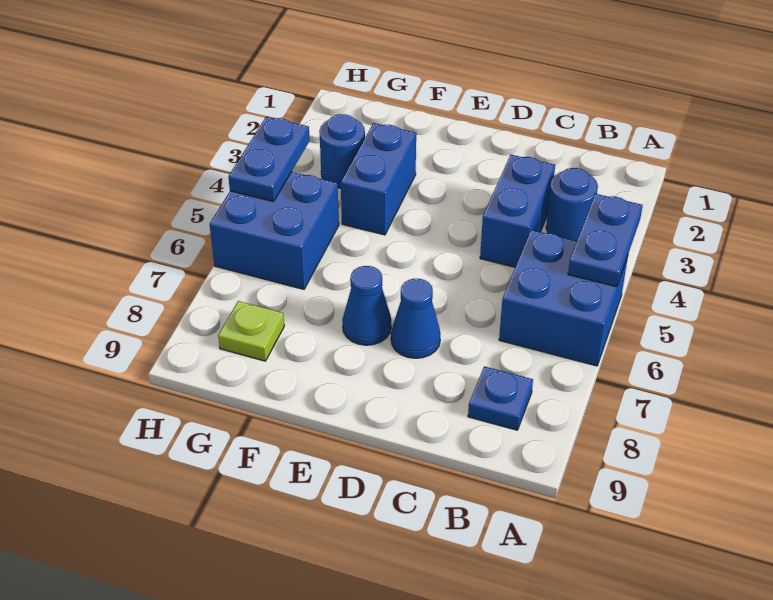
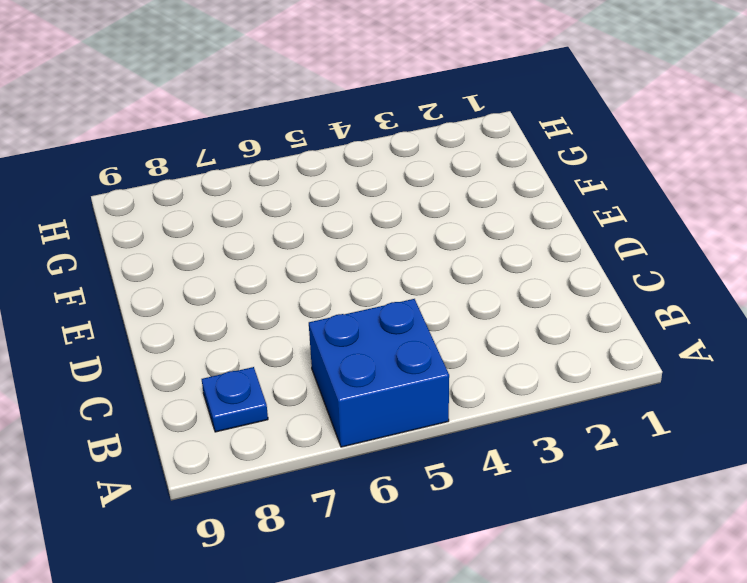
none -> blue round brick B3 level 1
none -> blue brick C3:C4 level 1
none -> blue cone D7 level 1

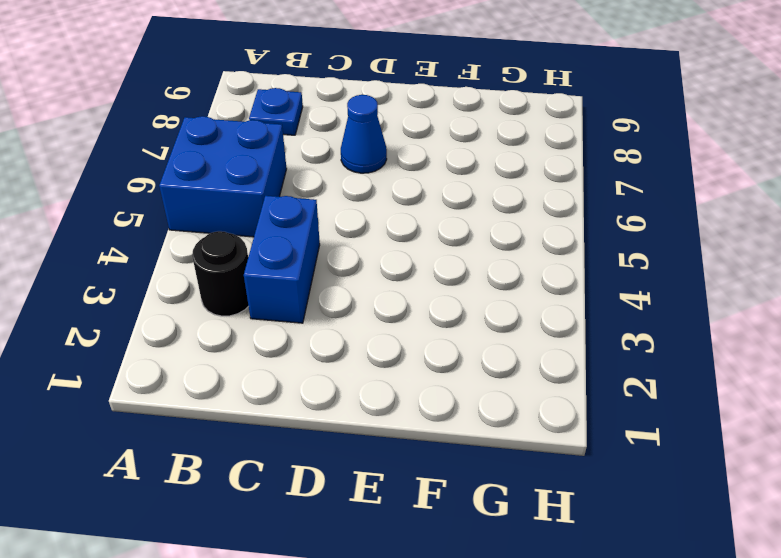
black round brick B3 level 1 -> blue round brick B3 level 1
none -> blue cone E7 level 1
none -> blue brick F3:F4 level 1
none -> blue round brick G3 level 1

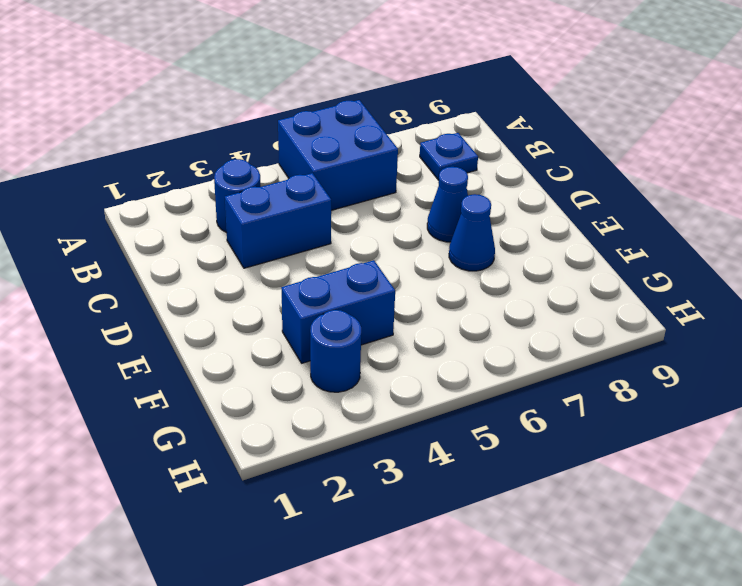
none -> blue brick G5:H6 level 1
none -> lime plate G8 level 1
none -> blue plate A4:A5 level 2

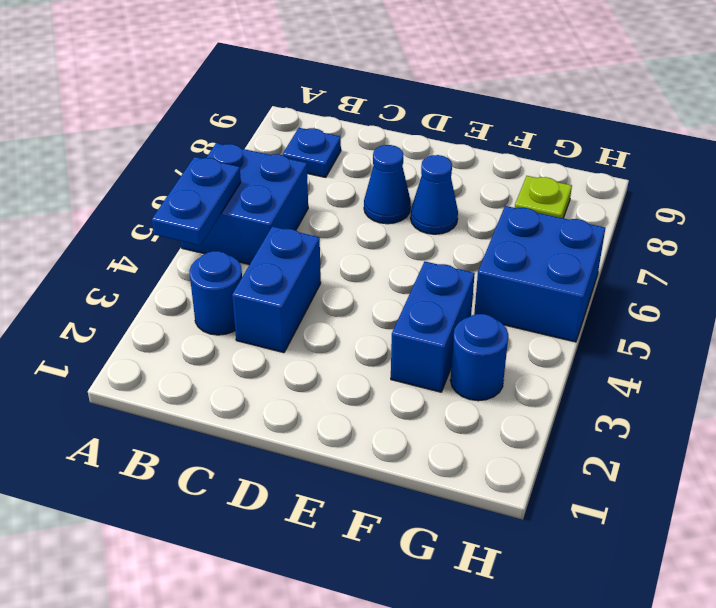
none -> blue plate H4:H5 level 2

